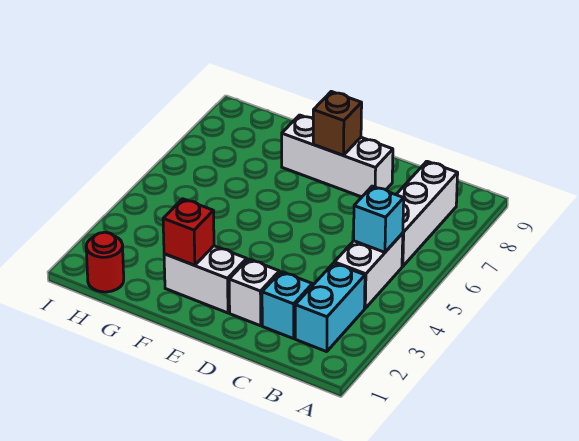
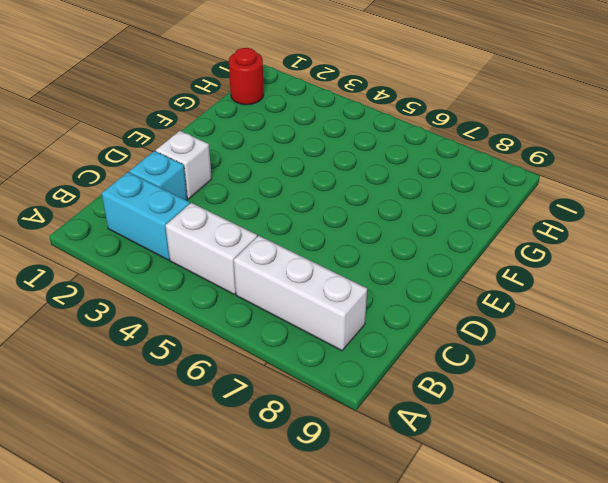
none -> white brick D8:F8 level 1
none -> white brick E2:F2 level 1

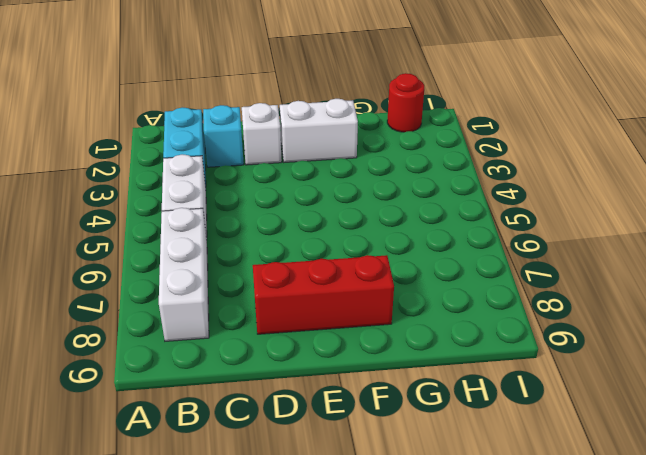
red brick D8:F8 level 1 -> white brick D8:F8 level 1
none -> cyan brick B5 level 2
none -> brown brick E8 level 2

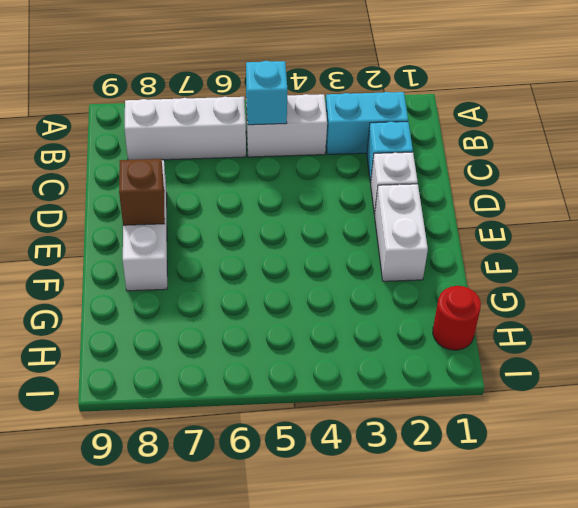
none -> red brick F2 level 2

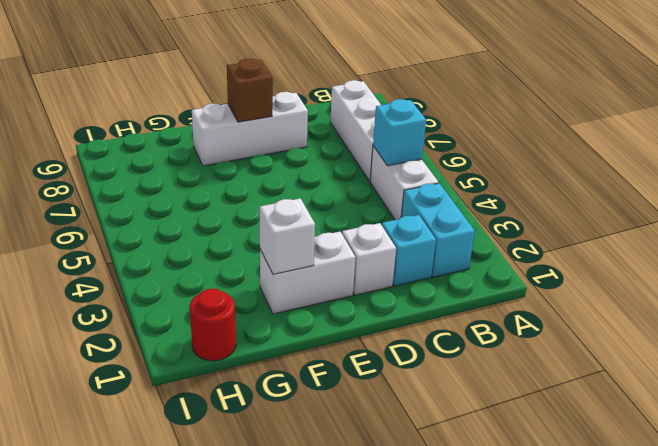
white brick F2 level 2 -> red brick F2 level 2

